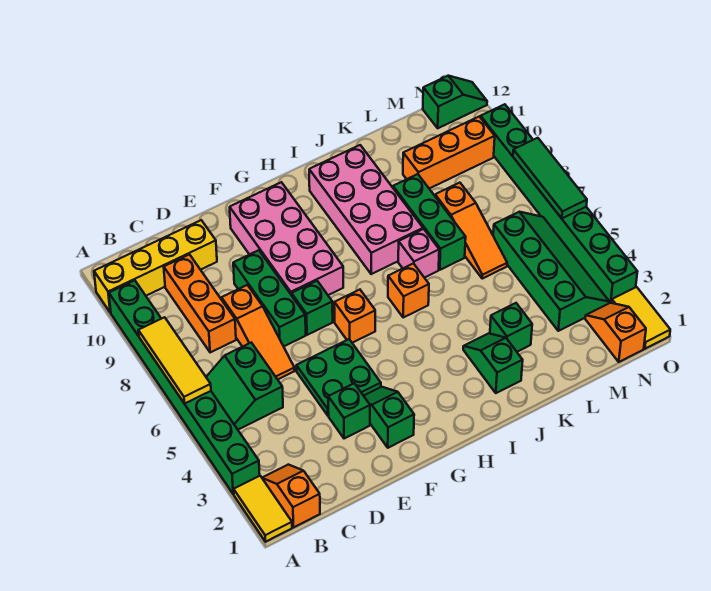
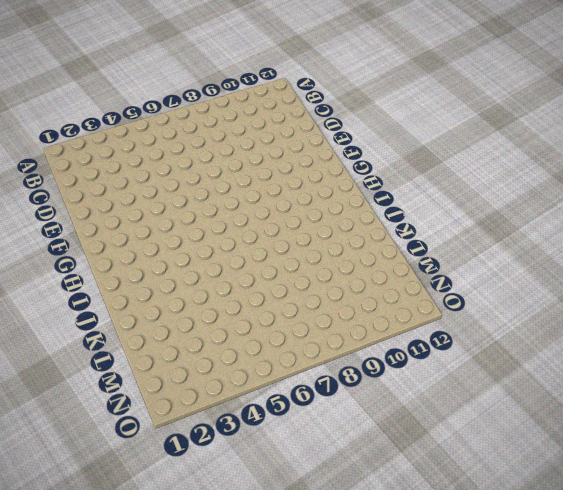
none -> yellow tile A1:A2 level 1
none -> green brick A3:A10 level 1
none -> yellow brick A11:D11 level 1

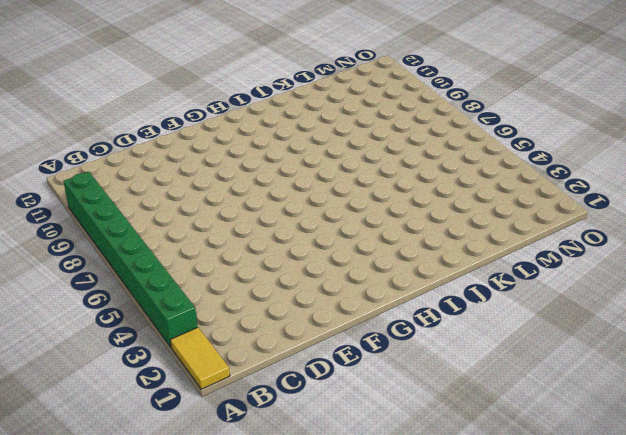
none -> yellow brick A11:D11 level 1
none -> orange slope B1:B2 level 1 top 1
none -> green slope B5:C6 level 1 top C

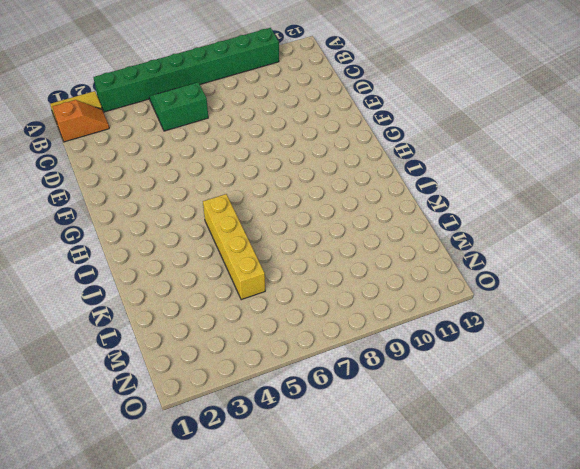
yellow brick I5:L5 level 1 -> yellow brick A11:D11 level 1
none -> orange brick C8:C10 level 1
none -> orange slope D6:D8 level 1 top 8
none -> green brick E3 level 1

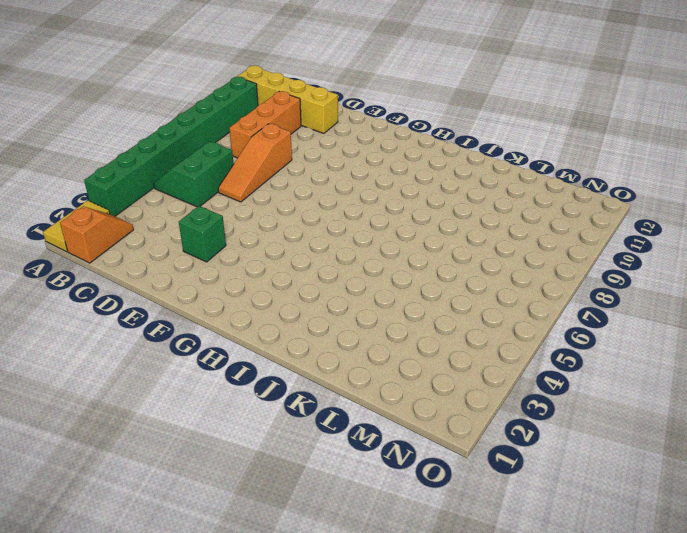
none -> green plate E4:F5 level 1
none -> green brick E7:E9 level 1
none -> green slope F2:F3 level 1 top 2

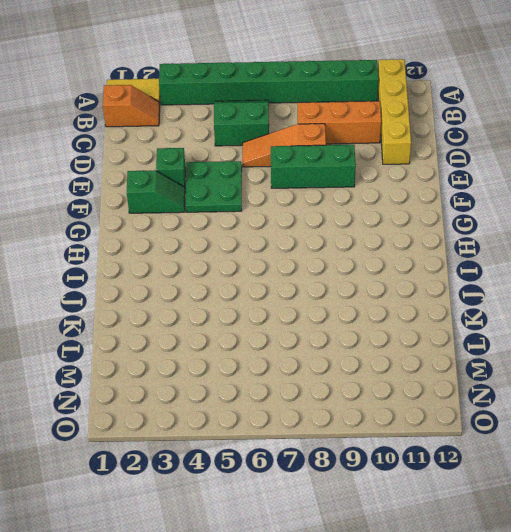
none -> green brick F7 level 1
none -> pink brick F8:G11 level 1
none -> orange brick G6 level 1

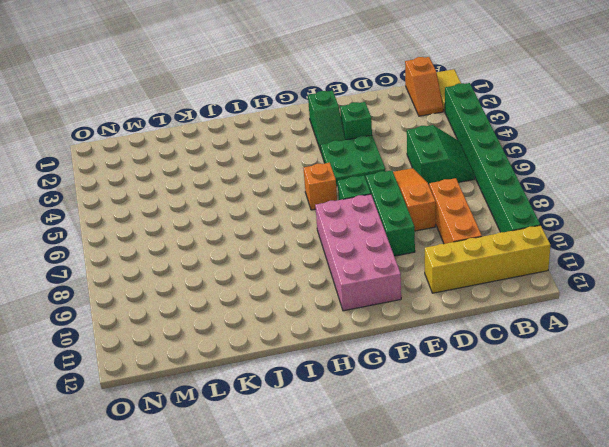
none -> orange brick I6 level 1
none -> pink brick I8:J11 level 1
none -> green slope J2:J3 level 1 top 2

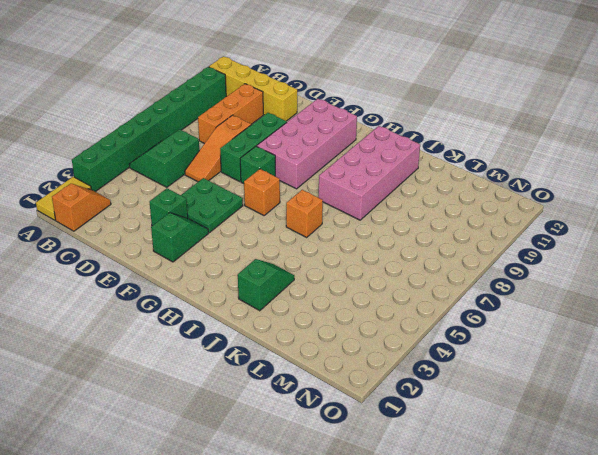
none -> pink brick J7 level 1
none -> green brick K3 level 1
none -> green brick K7:K9 level 1

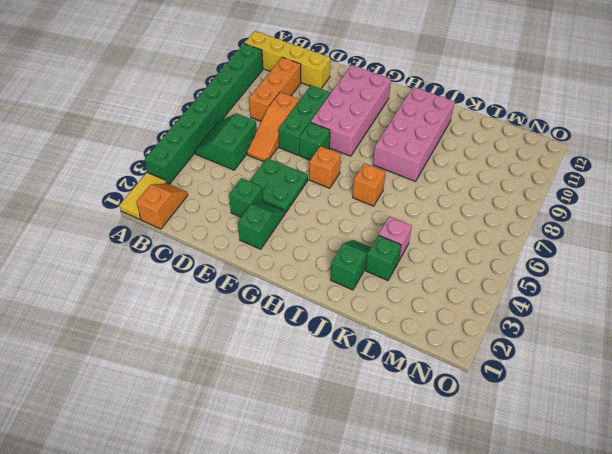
pink brick K4 level 1 -> pink brick J7 level 1
none -> green brick K7:K9 level 1
none -> orange slope L6:L8 level 1 top 8
none -> orange brick L10:N10 level 1

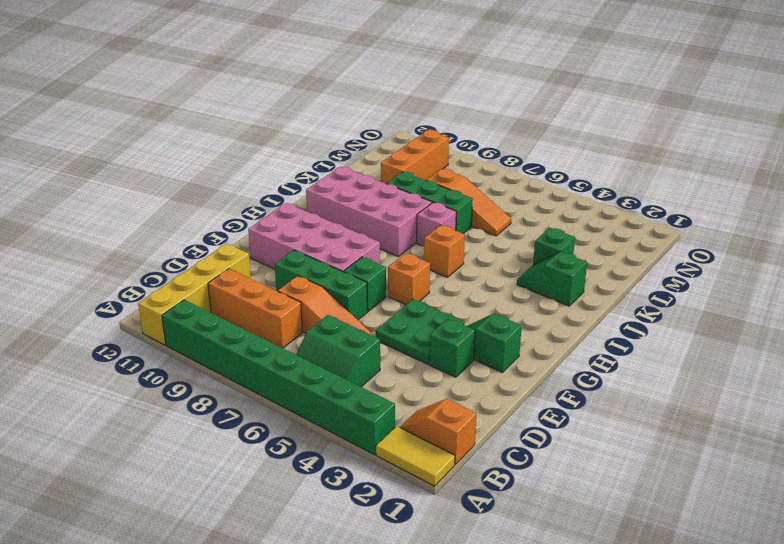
none -> green slope M3:N6 level 1 top M
none -> orange slope N1:N2 level 1 top 1
none -> green slope N12:O12 level 1 top N

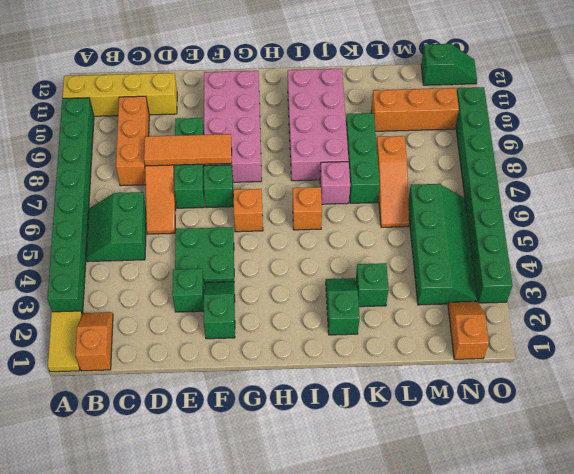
orange tile D8:F8 level 2 -> none
none -> yellow tile O1:O2 level 1
none -> yellow tile A6:A8 level 2
none -> green tile O6:O8 level 2

